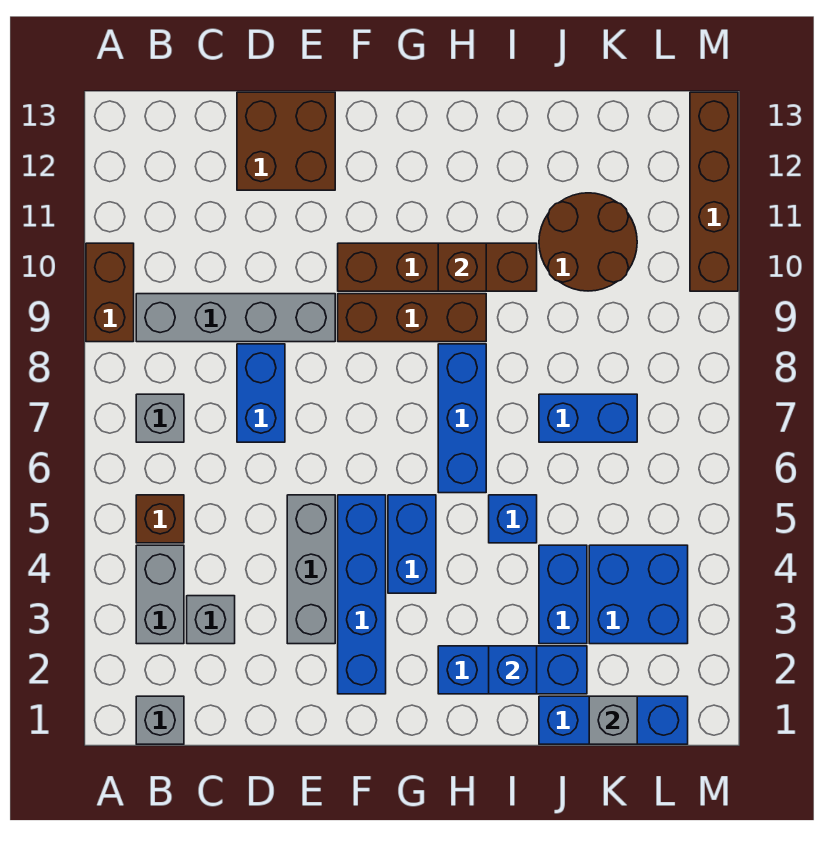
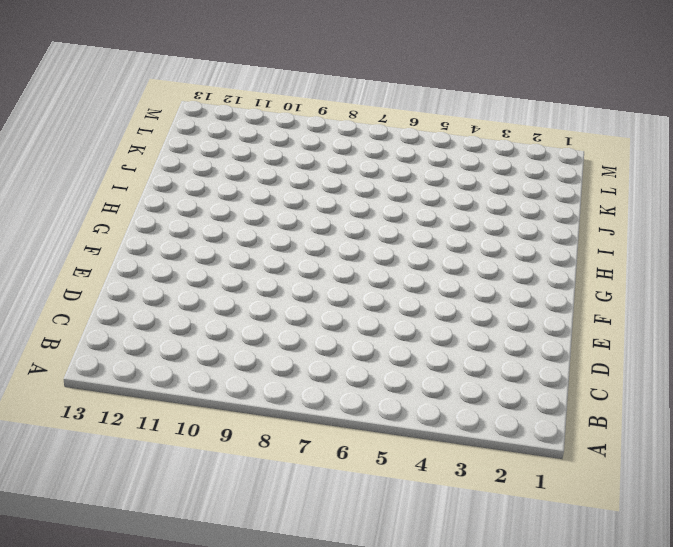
none -> brown brick A9:A10 level 1
none -> grey brick B1 level 1
none -> grey brick B3:B4 level 1

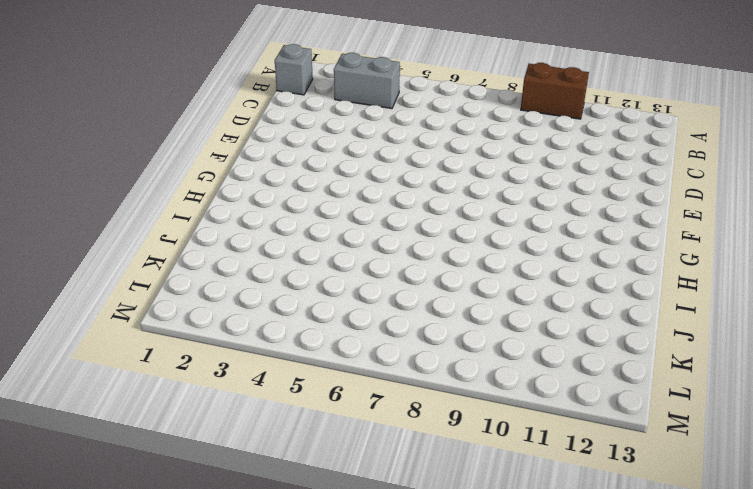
none -> brown brick B5 level 1
none -> grey brick B7 level 1
none -> grey brick B9:E9 level 1

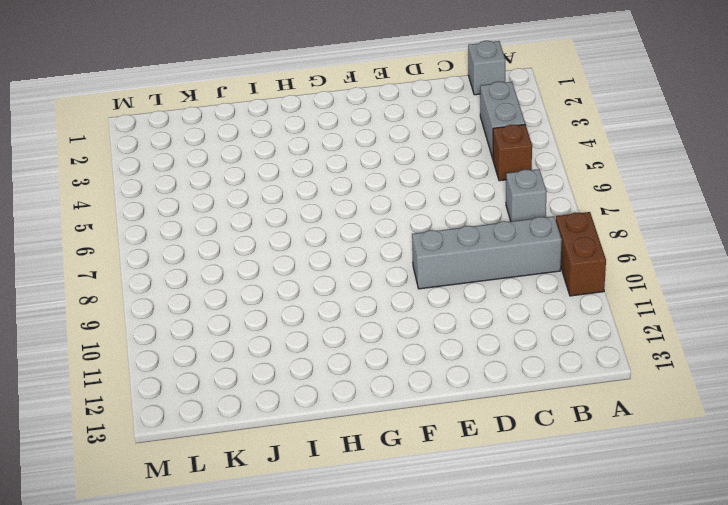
none -> grey brick C3 level 1
none -> blue brick D7:D8 level 1
none -> brown brick D12:E13 level 1

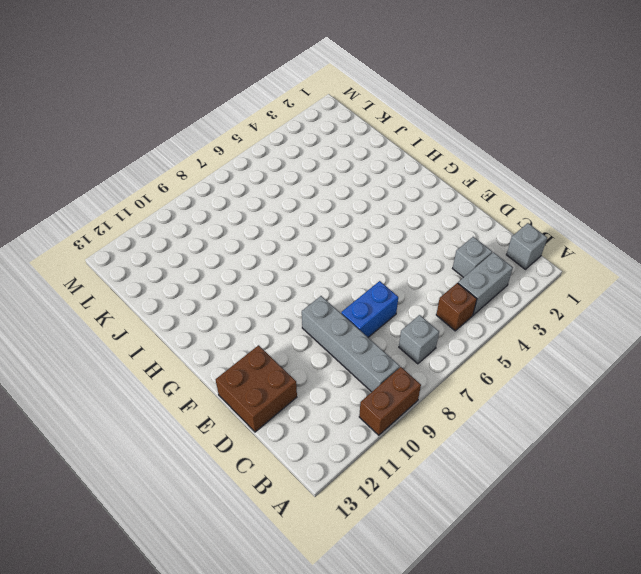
none -> grey brick E3:E5 level 1
none -> blue brick F2:F5 level 1
none -> brown brick F9:H9 level 1

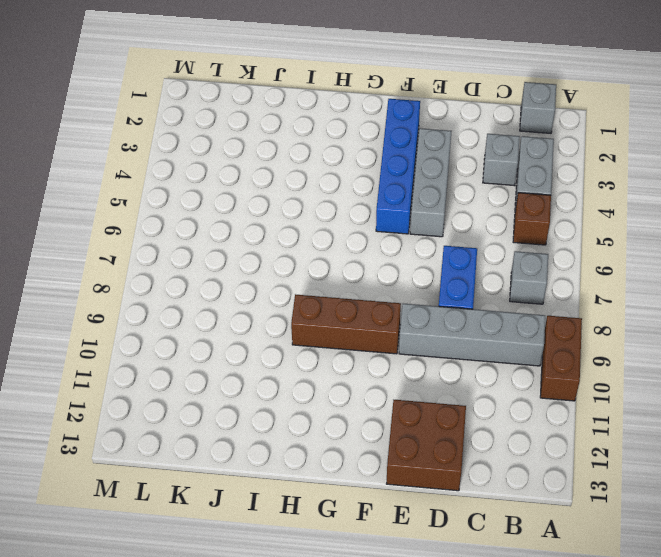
none -> brown brick F10:I10 level 1
none -> blue brick G4:G5 level 1
none -> blue brick H2:J2 level 1

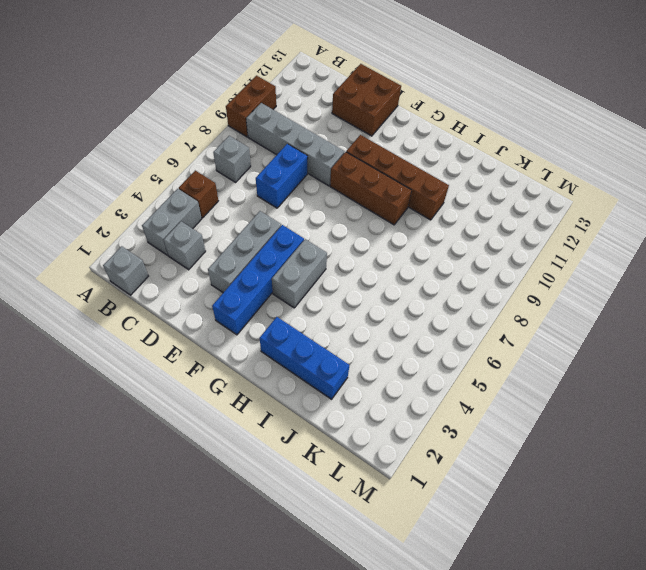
grey brick G4:G5 level 1 -> blue brick G4:G5 level 1
none -> blue brick H6:H8 level 1
none -> blue brick I5 level 1
none -> blue brick J1:L1 level 1

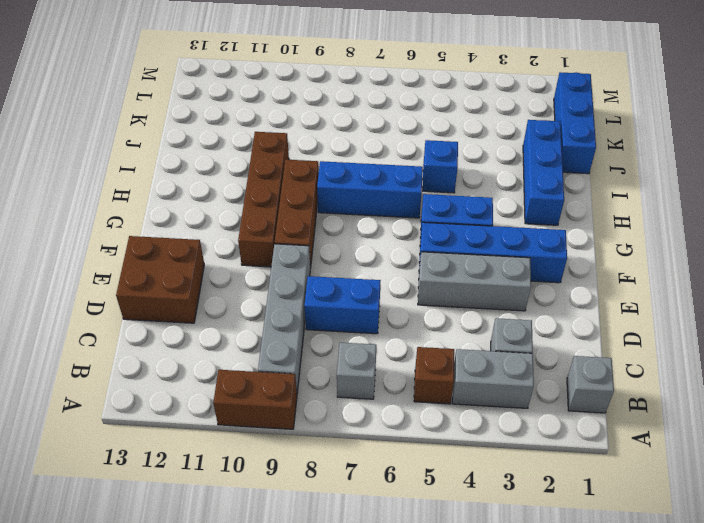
none -> blue brick J3:J4 level 1
none -> blue brick J7:K7 level 1
none -> brown round brick J10:K11 level 1

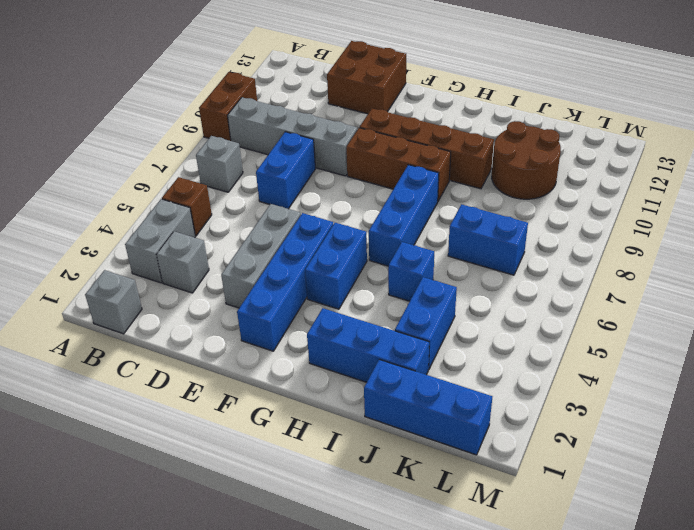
none -> blue brick K3:L4 level 1
none -> brown brick M10:M13 level 1
none -> brown brick H10 level 2

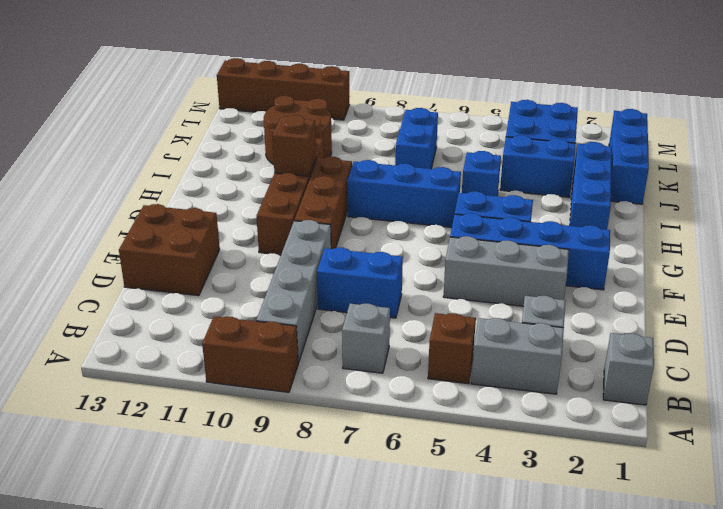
none -> blue brick I2 level 2
none -> grey brick K1 level 2

